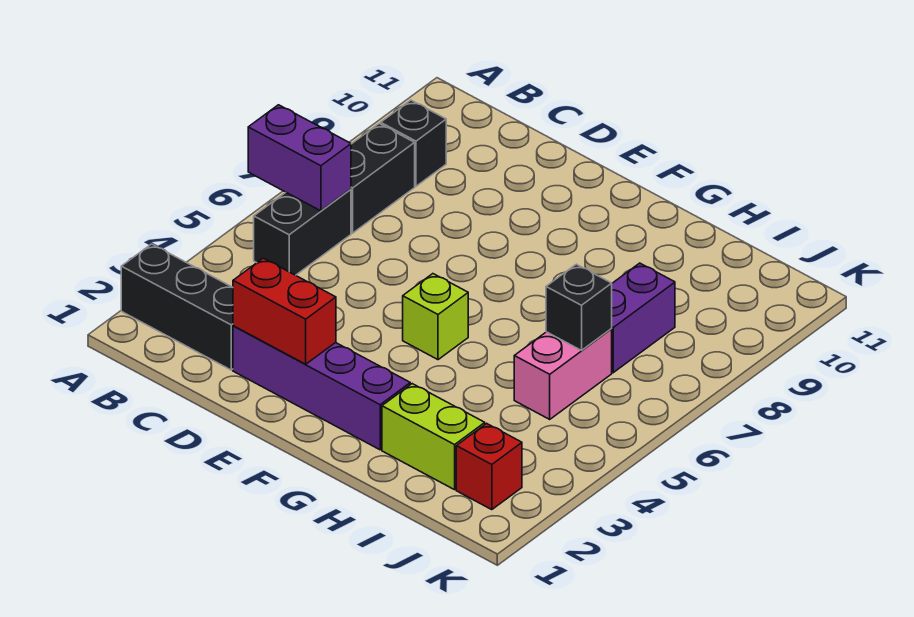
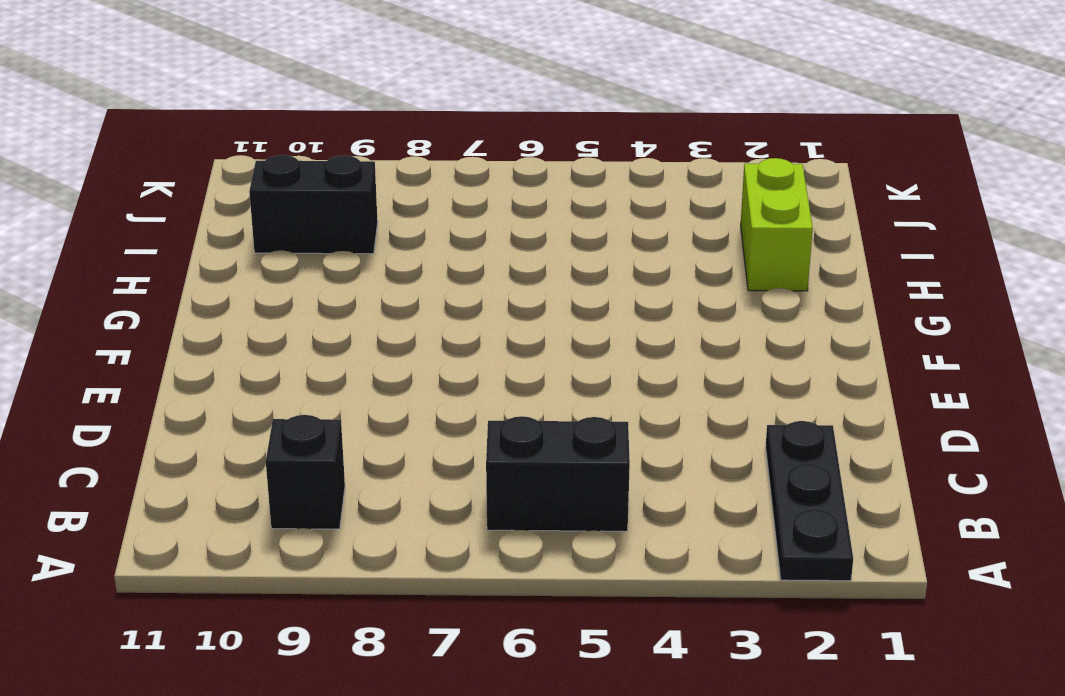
black plate A2:C2 level 1 -> black brick A2:C2 level 1
black brick I9:I10 level 1 -> black brick B7:B8 level 1
none -> purple brick D2:G2 level 1
none -> lime brick F5 level 1
none -> pink brick I5:I6 level 1

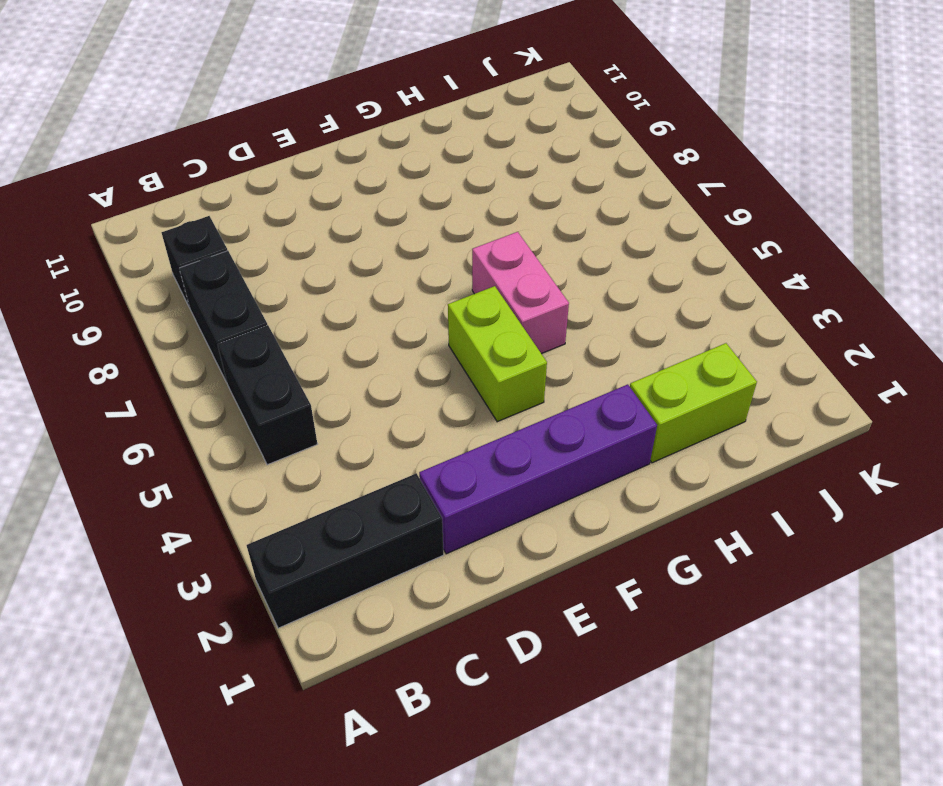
lime brick F4:F5 level 1 -> lime brick F5 level 1
pink brick G5:G6 level 1 -> pink brick I5:I6 level 1
none -> purple brick I7:I8 level 1
none -> red brick J2 level 1
none -> purple brick A6:B6 level 2

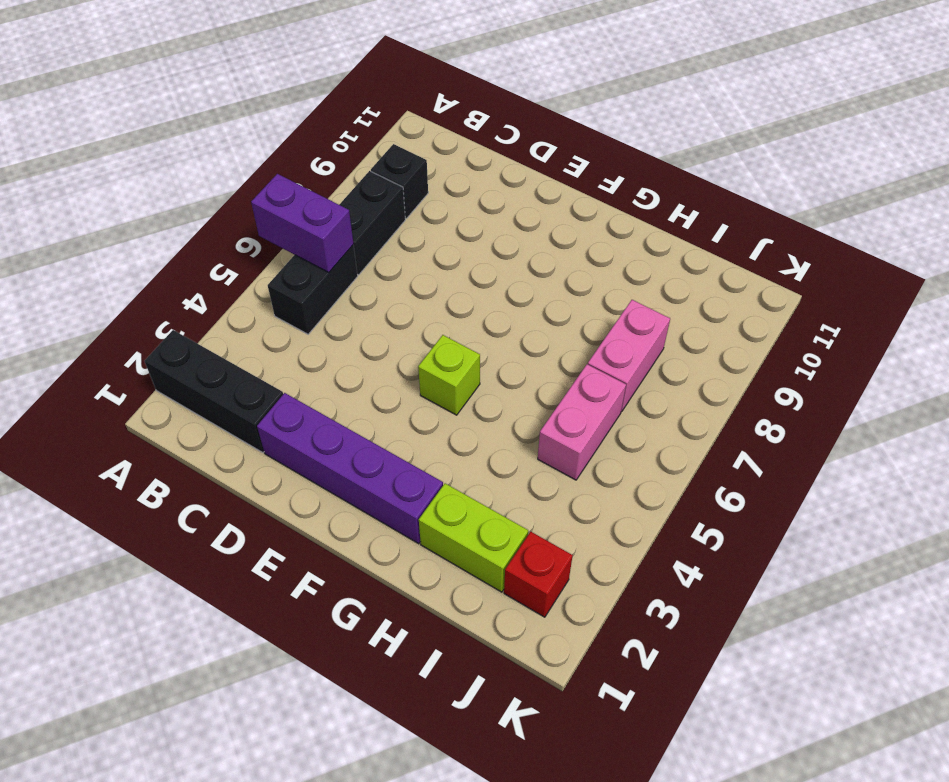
pink brick I7:I8 level 1 -> purple brick I7:I8 level 1
none -> red brick D2:E2 level 2
none -> black brick I6 level 2

